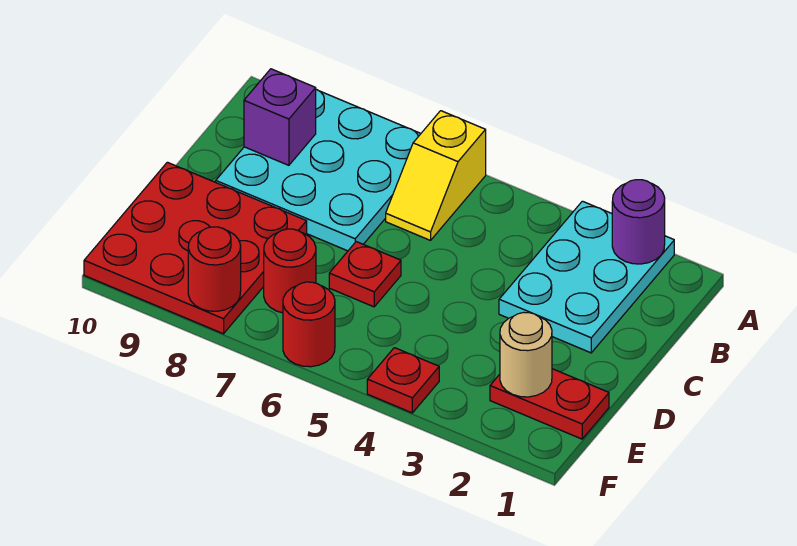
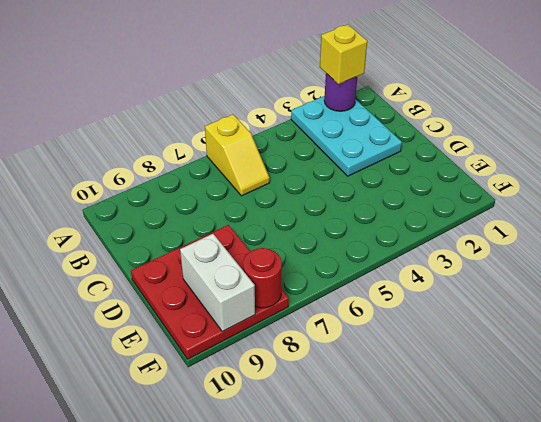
yellow brick A2 level 3 -> none
white brick E9:F9 level 2 -> none
none -> cyan plate A7:C9 level 1
none -> red plate D6 level 1
none -> red plate E1:E2 level 1

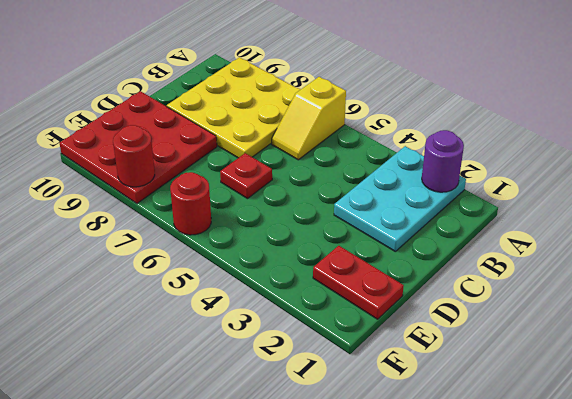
yellow plate A7:C9 level 1 -> cyan plate A7:C9 level 1
none -> red round brick E7 level 1
none -> red plate F4 level 1
none -> purple brick B9 level 2

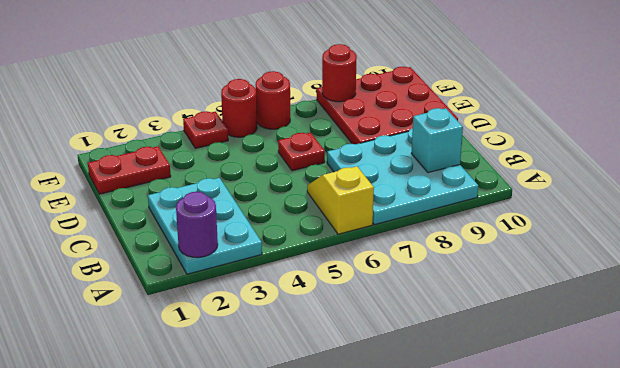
cyan brick B9 level 2 -> purple brick B9 level 2
red round brick F5 level 1 -> red round brick E7 level 1
none -> tan round brick E2 level 2

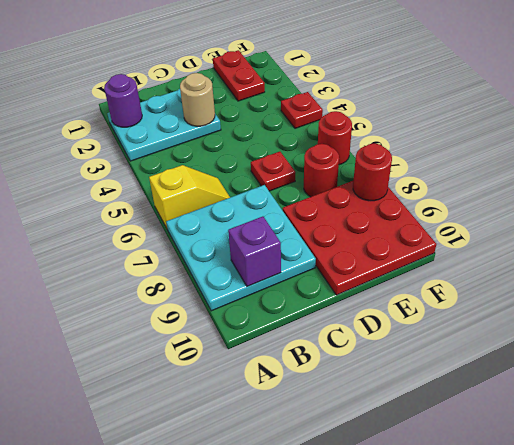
tan round brick C3 level 2 -> tan round brick E2 level 2

